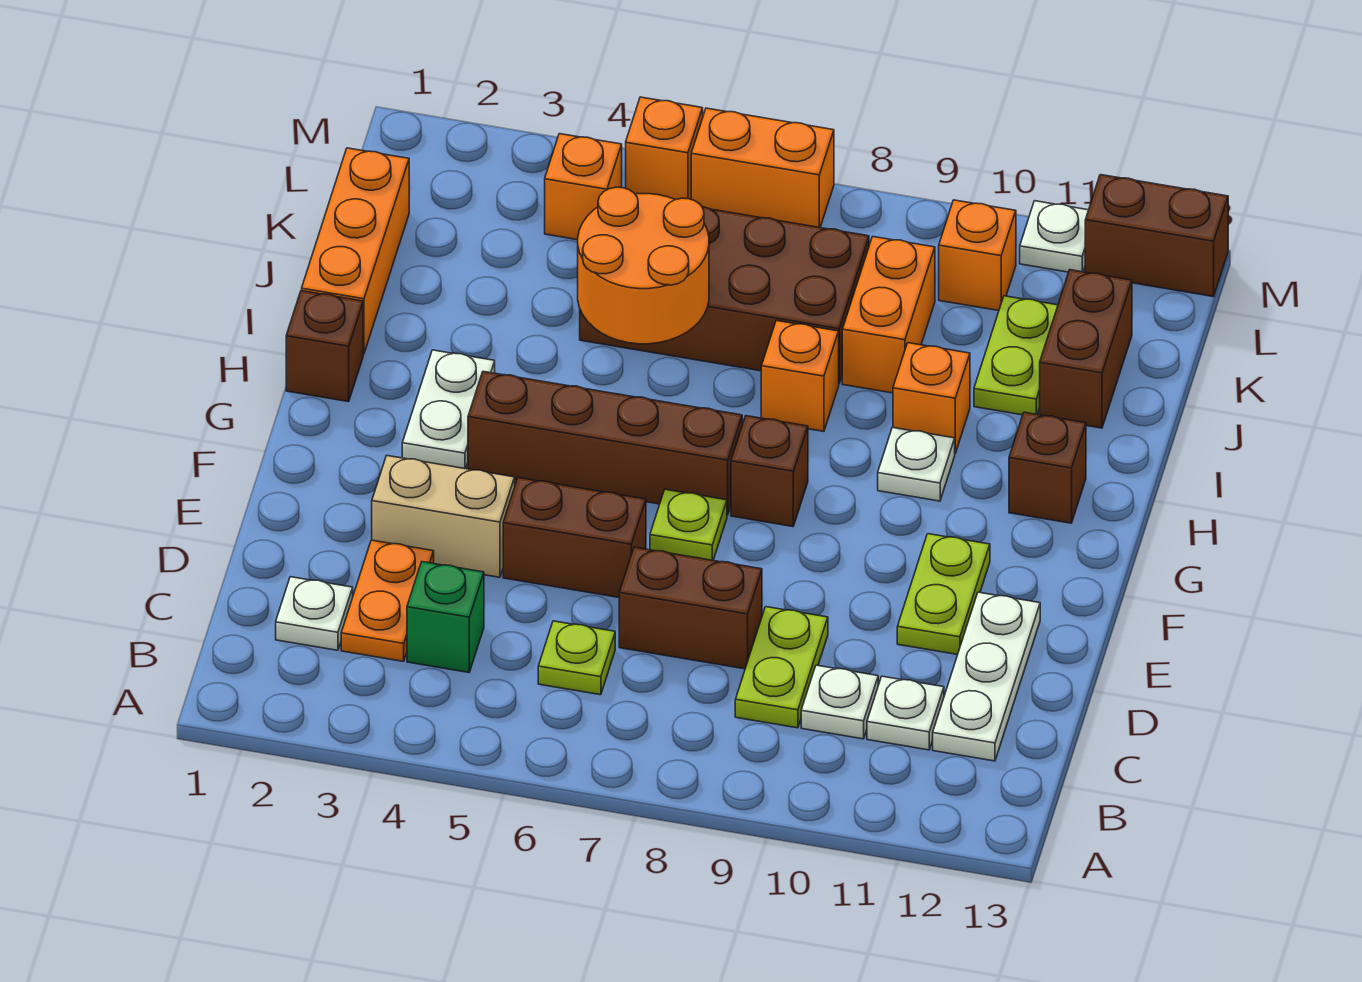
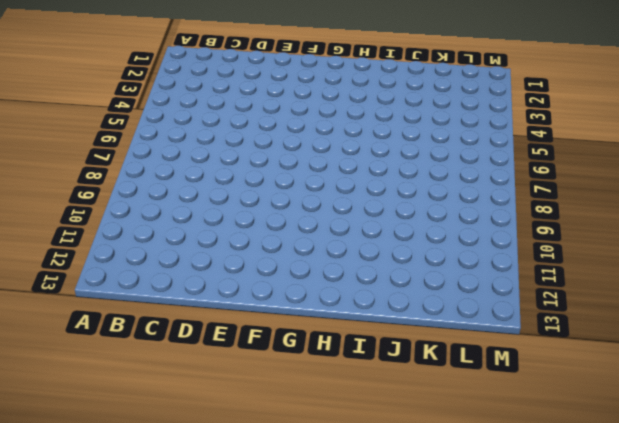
none -> white plate C2 level 1
none -> orange plate C3:D3 level 1
none -> green brick C4 level 1
none -> lime plate C6 level 1

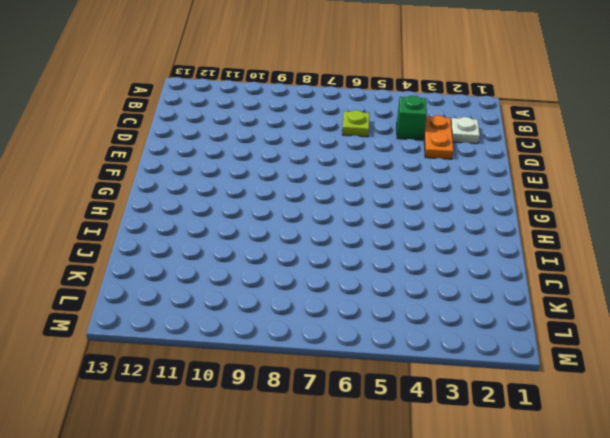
none -> lime plate C9:D9 level 1
none -> white plate C10 level 1
none -> white plate C11 level 1
none -> white plate C12:E12 level 1

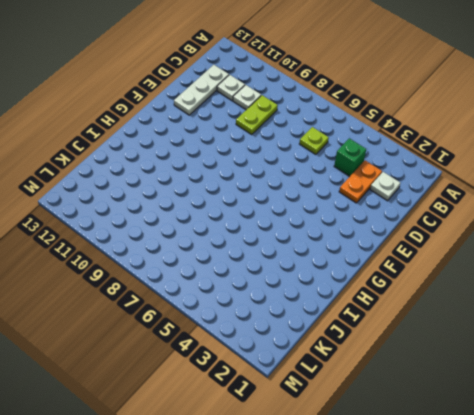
none -> brown brick D7:D8 level 1
none -> tan brick E3:E4 level 1
none -> brown brick E5:E6 level 1
none -> lime plate E11:F11 level 1

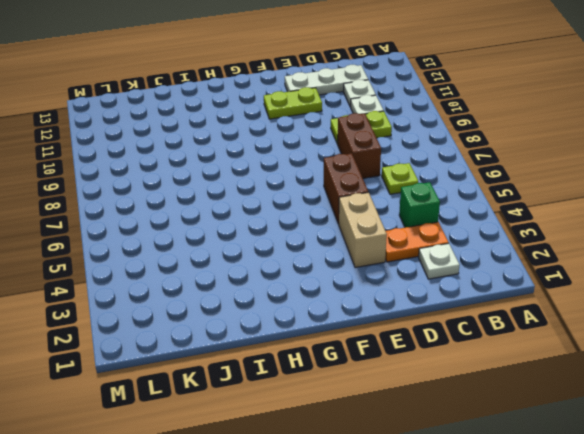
none -> lime plate F7 level 1
none -> white plate G3:H3 level 1
none -> brown brick G4:G7 level 1
none -> brown brick G8 level 1

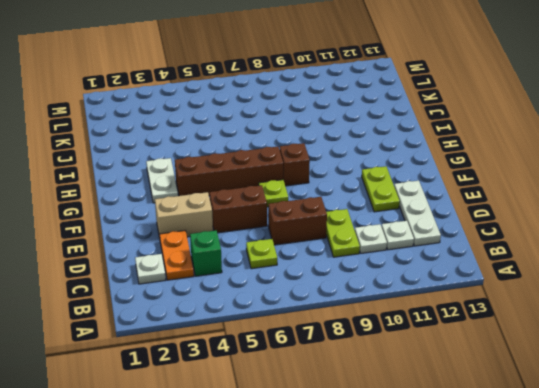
none -> brown brick H1 level 1
none -> white plate H10 level 1
none -> brown brick H12 level 1
none -> orange brick I1:K1 level 1

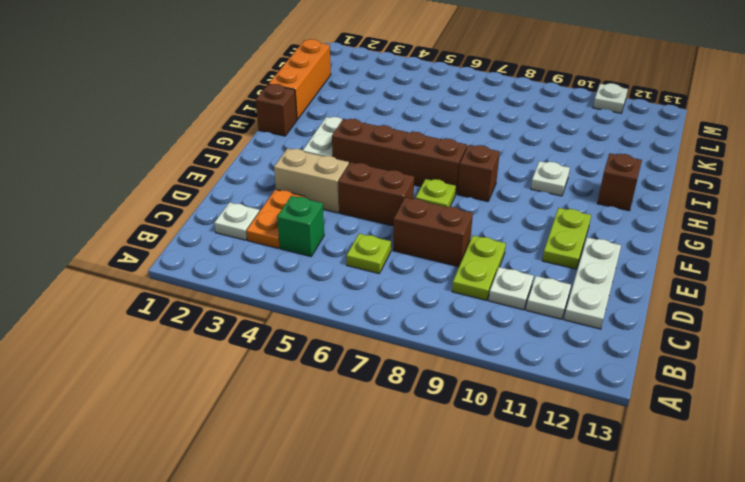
none -> orange brick I8 level 1
none -> orange brick I10 level 1
none -> brown brick J5:K8 level 1
none -> orange brick J9:K9 level 1

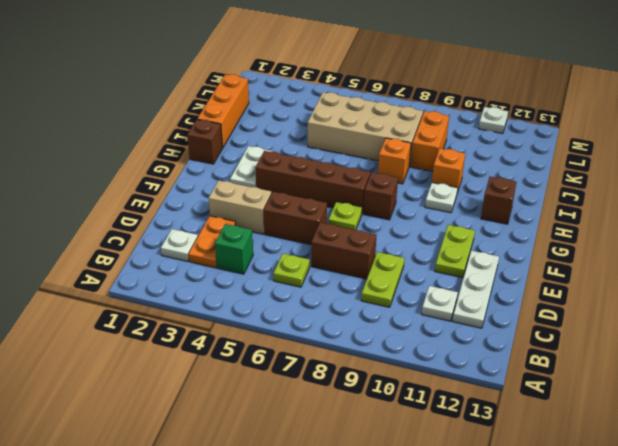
tan brick J5:K8 level 1 -> brown brick J5:K8 level 1
none -> white plate C10 level 1
none -> lime plate J11:K11 level 1
none -> brown brick J12:K12 level 1
none -> orange brick L4 level 1

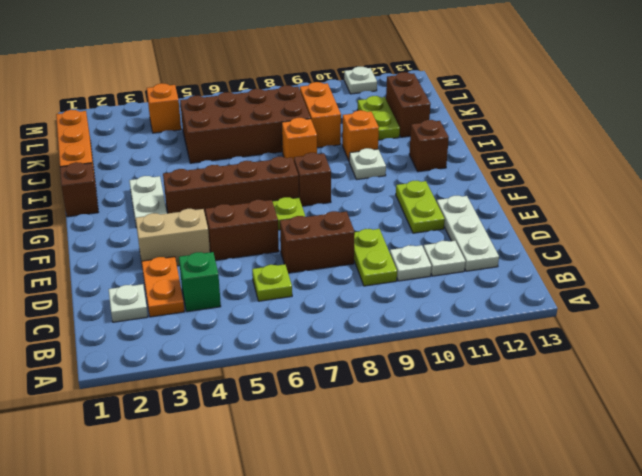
none -> orange brick L10 level 1
none -> orange brick M5 level 1
none -> orange brick M6:M7 level 1
none -> brown brick M12:M13 level 1

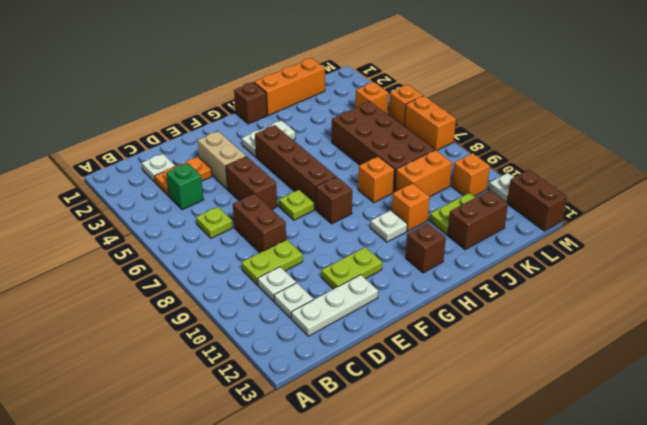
none -> orange round brick I5:J6 level 2

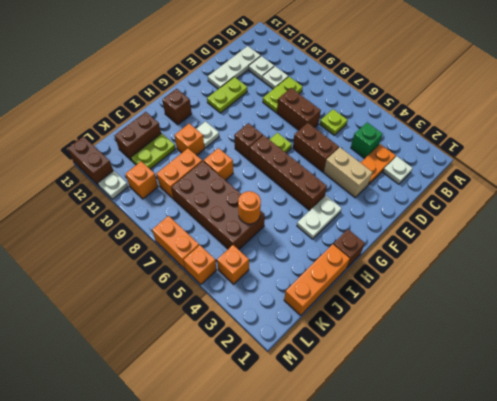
orange round brick J5 level 2 -> orange round brick I5:J6 level 2

